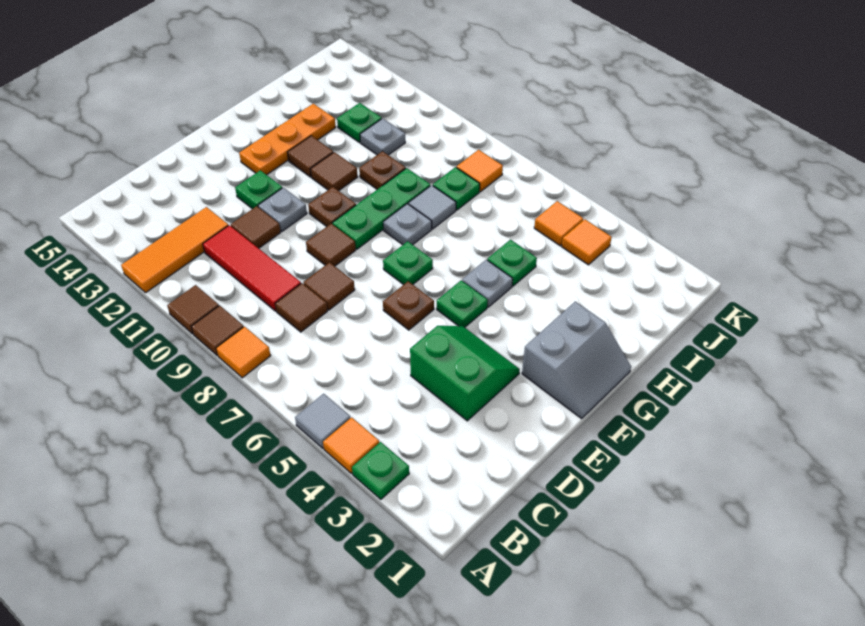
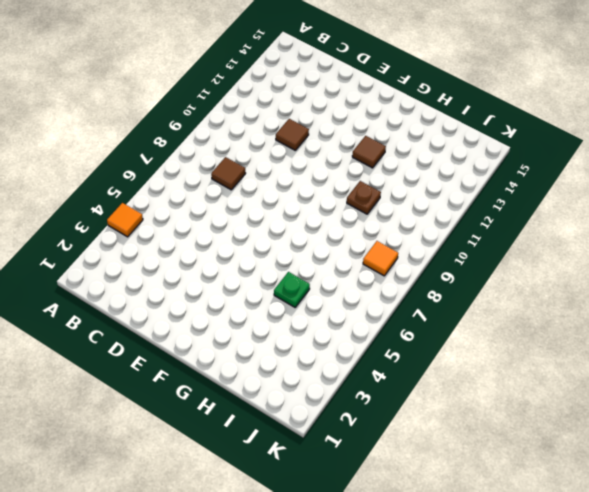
none -> green plate A3 level 1
none -> grey tile A5 level 1
none -> orange tile A8 level 1
none -> brown tile A9 level 1

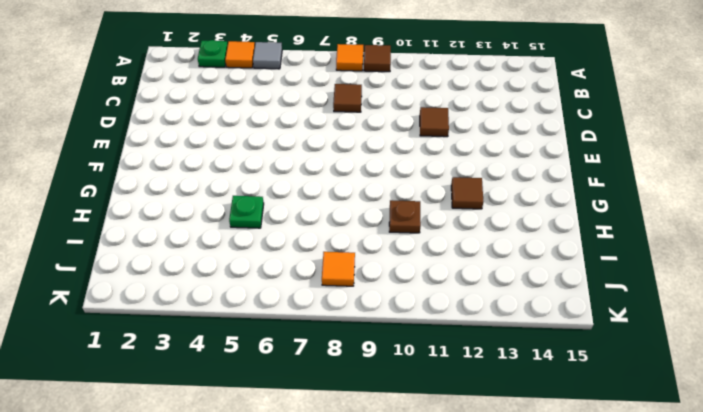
none -> brown tile A10 level 1
none -> orange tile A12:C12 level 1
none -> red tile C9:C11 level 1
none -> green slope D3:E4 level 1 top D

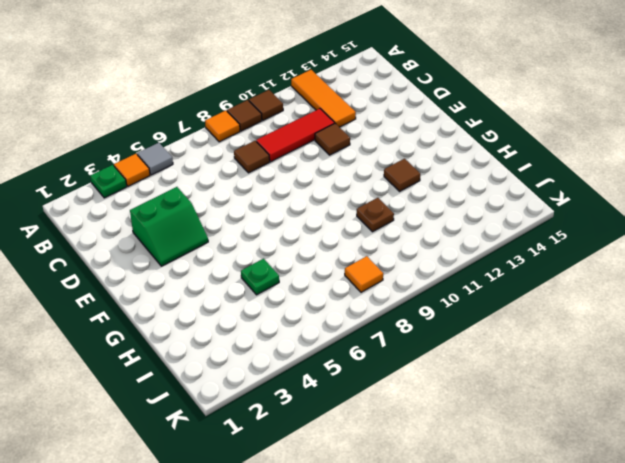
none -> brown tile D8 level 1
none -> brown plate E6 level 1
none -> brown tile E9 level 1
none -> grey plate E11 level 1

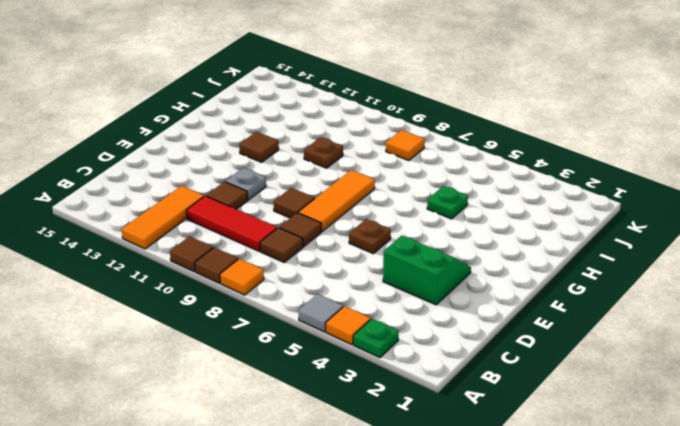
orange tile E8:G8 level 1 -> grey plate G8 level 1
none -> green plate E12 level 1
none -> grey slope F1:G2 level 1 top 2
none -> green plate F5 level 1
none -> green plate F7 level 1

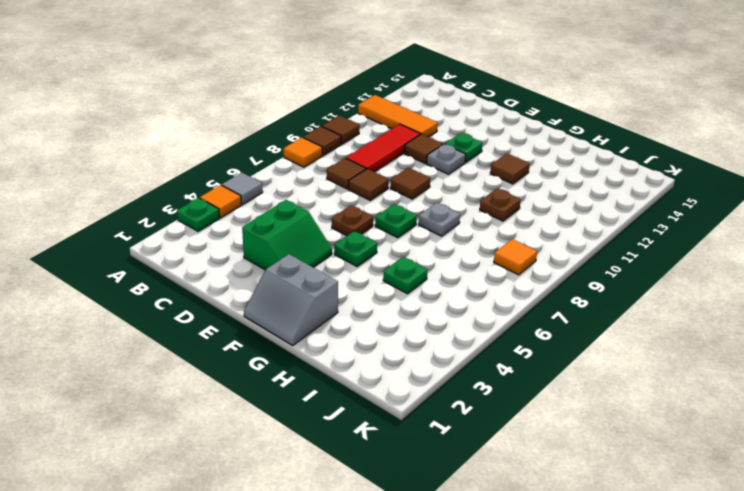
none -> green plate F9:H9 level 1
none -> brown plate F10 level 1
none -> orange plate F13:H13 level 1
none -> grey plate G5 level 1

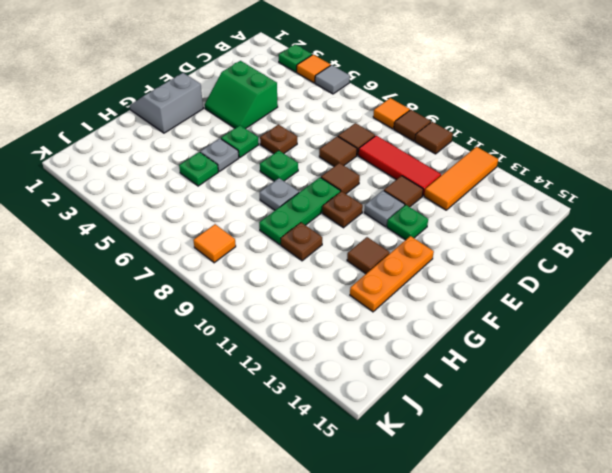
none -> brown tile G11 level 1
none -> grey tile H8 level 1
none -> green plate I8 level 1
none -> grey plate I11 level 1

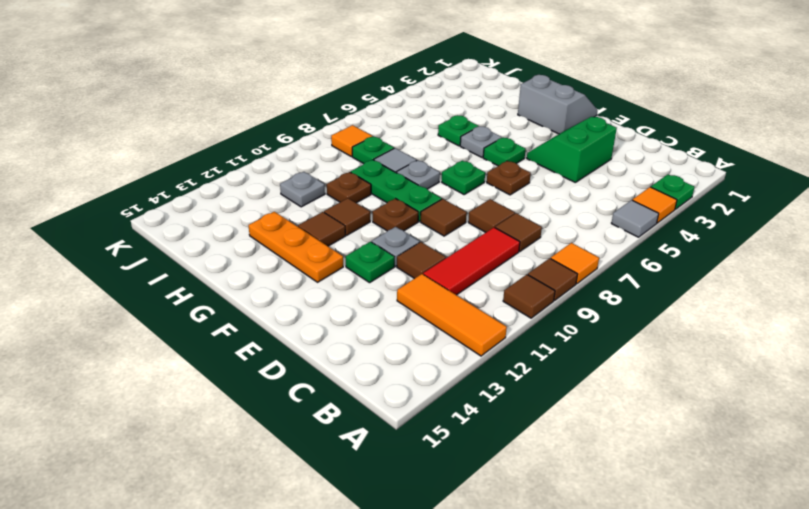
none -> green plate I12 level 1
none -> orange tile J4 level 1
none -> orange tile J5 level 1

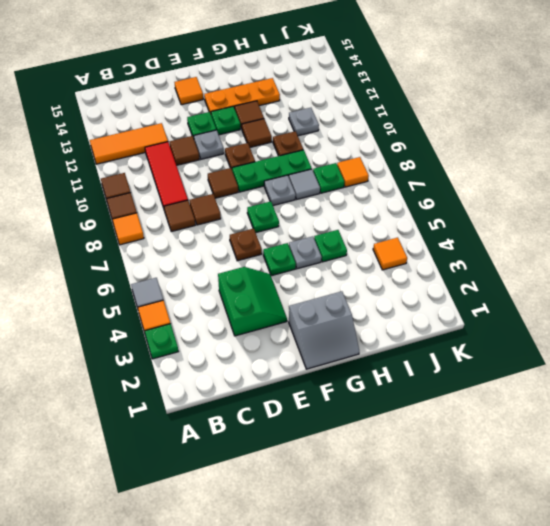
orange tile E14 level 1 -> orange tile J5 level 1
green plate F12 level 1 -> green plate I12 level 1

